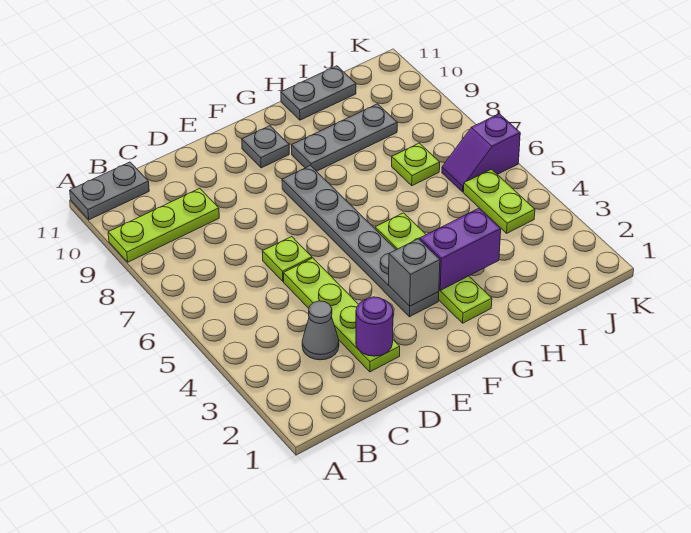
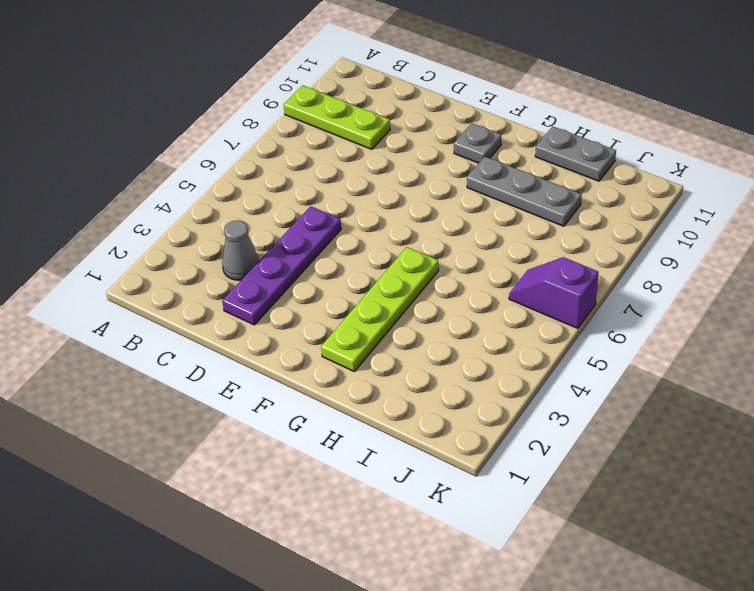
purple plate D2:D5 level 1 -> lime plate D2:D5 level 1
none -> grey plate A11:B11 level 1
none -> lime plate D6 level 1
none -> grey plate F3:F8 level 1

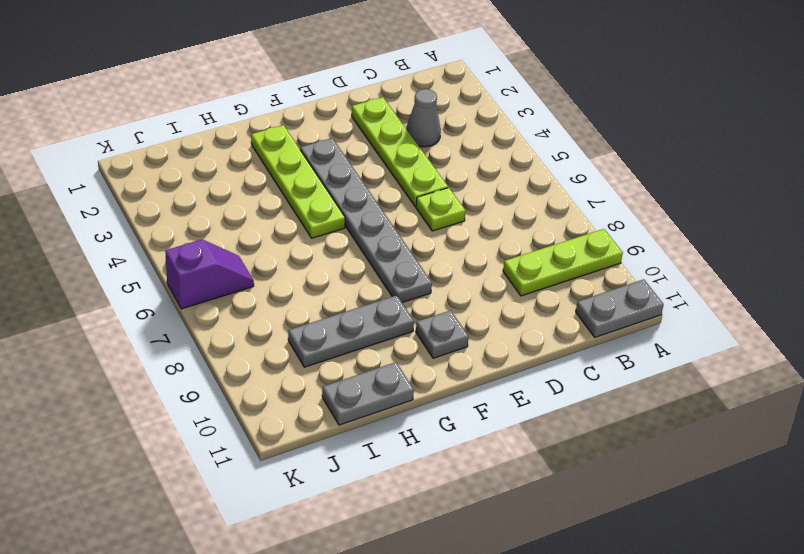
none -> lime plate I7 level 1
none -> lime plate J4:J5 level 1
none -> purple round brick D2 level 2

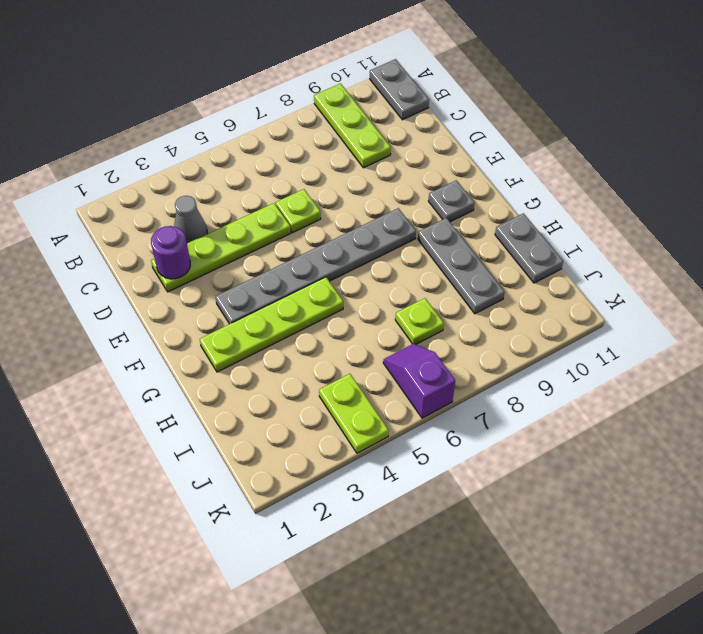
lime plate J4:K4 level 1 -> lime plate J4:J5 level 1
none -> grey brick F3 level 2
none -> purple brick G3:H3 level 2

